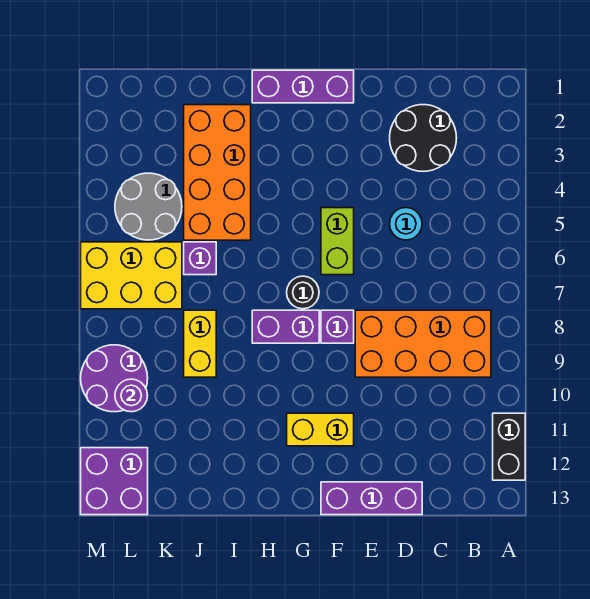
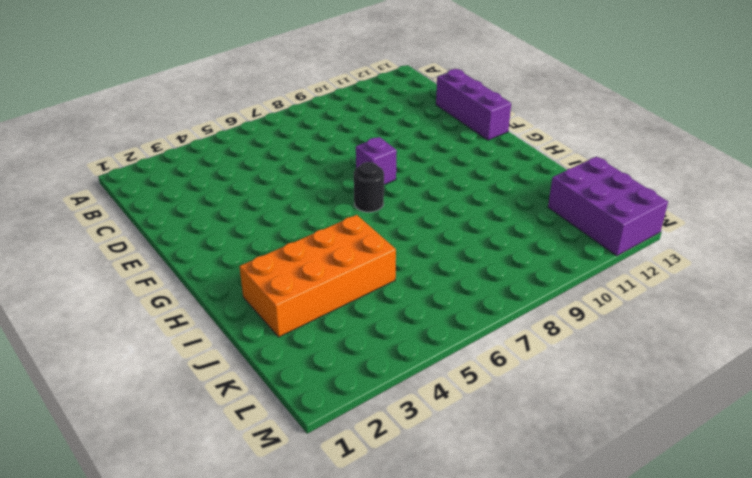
purple brick K12:M13 level 1 -> purple brick L12:M13 level 1
none -> black brick A11:A12 level 1
none -> orange brick B8:E9 level 1
none -> black round brick C2:D3 level 1

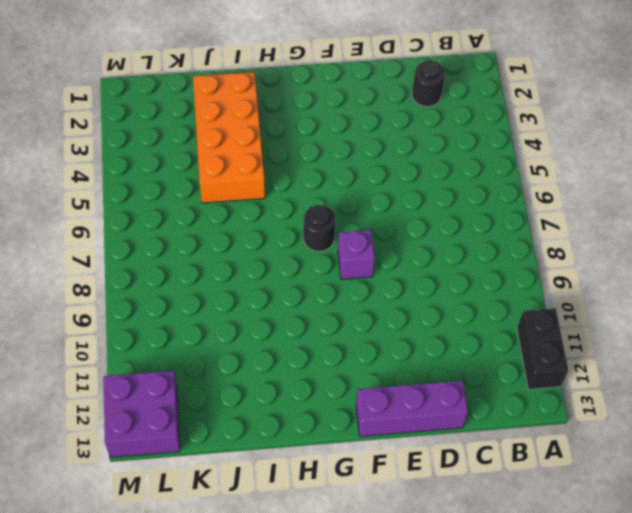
black round brick C2 level 1 -> black round brick C2:D3 level 1
none -> orange brick B8:E9 level 1
none -> cyan round brick D5 level 1
none -> purple brick F1:H1 level 1

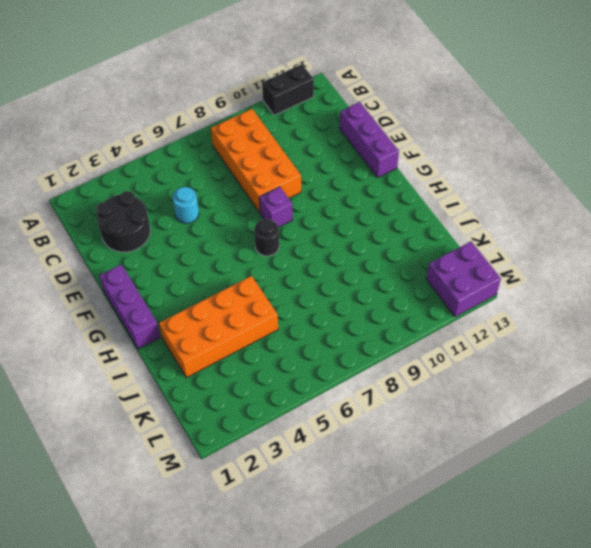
none -> lime brick F5:F6 level 1
none -> yellow brick F11:G11 level 1
none -> purple brick G8:H8 level 1

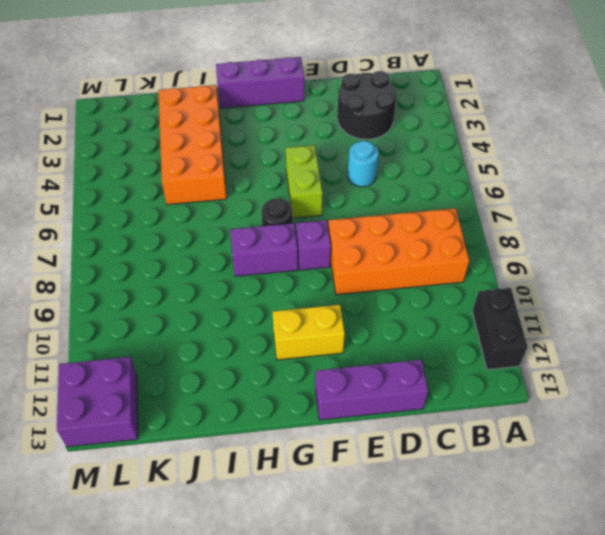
none -> purple brick J6 level 1
none -> yellow brick J8:J9 level 1
none -> grey round brick K4:L5 level 1

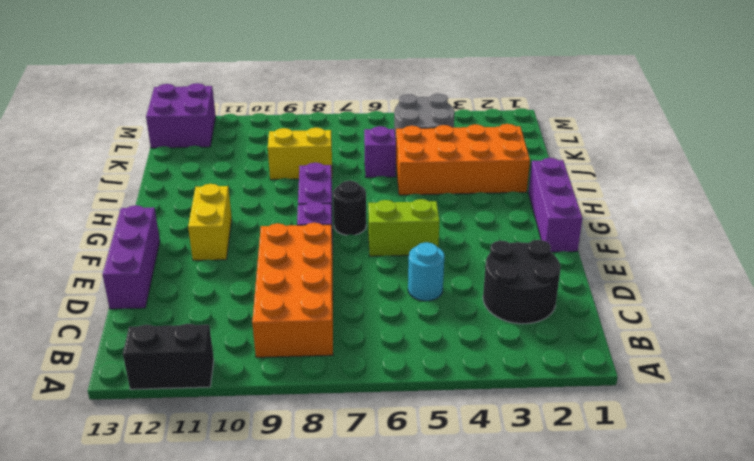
none -> yellow brick K6:M7 level 1
none -> purple round brick L9:M10 level 1
none -> purple round brick L10 level 2

